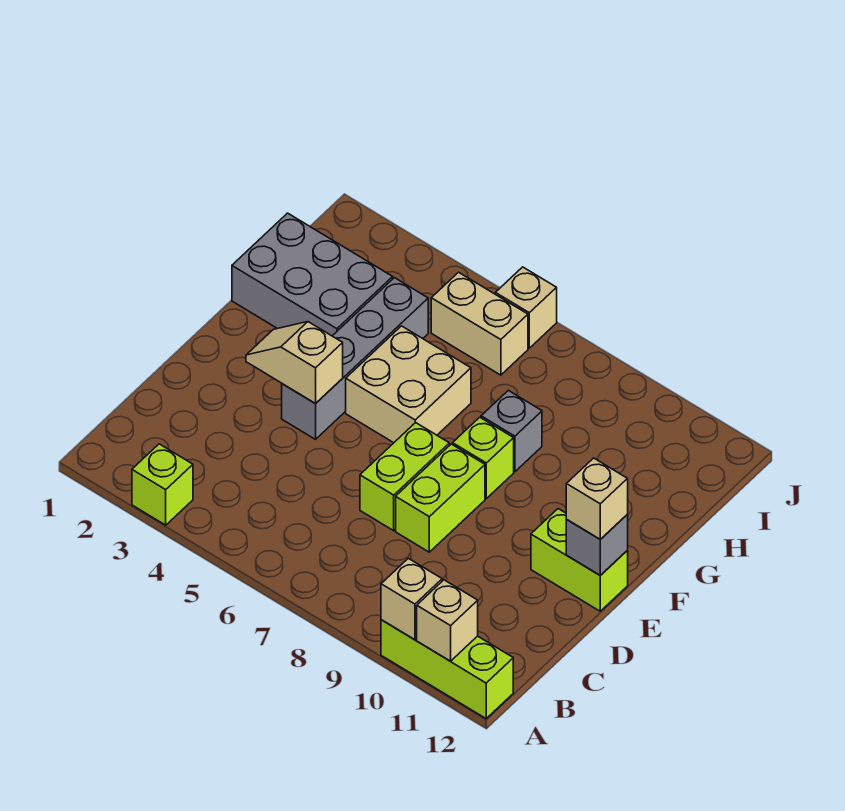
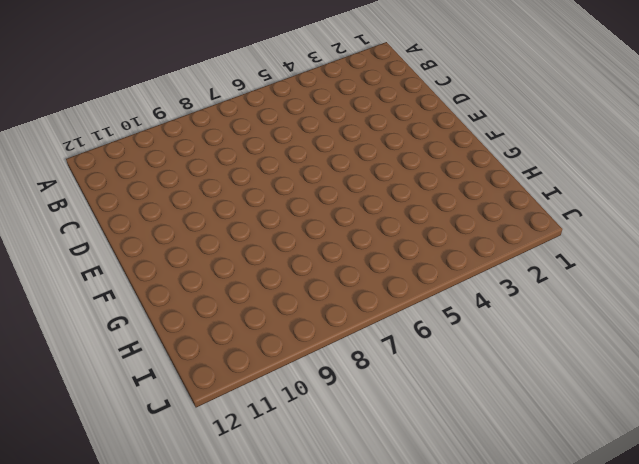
none -> lime brick A3 level 1
none -> lime brick A10:A12 level 1
none -> lime brick D7:E7 level 1

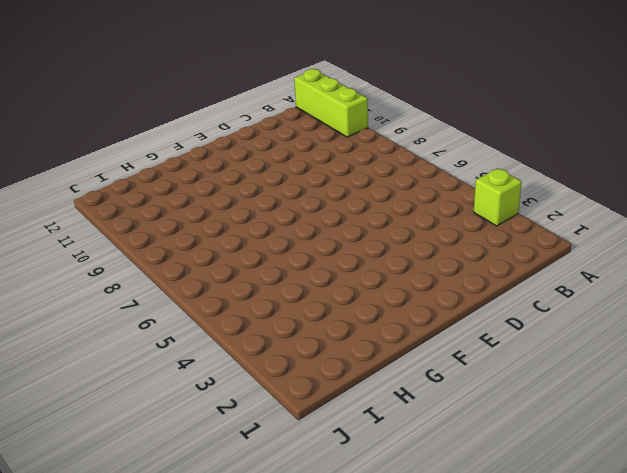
none -> lime brick D7:E7 level 1
none -> lime brick D8:E8 level 1
none -> grey brick E4:H4 level 1

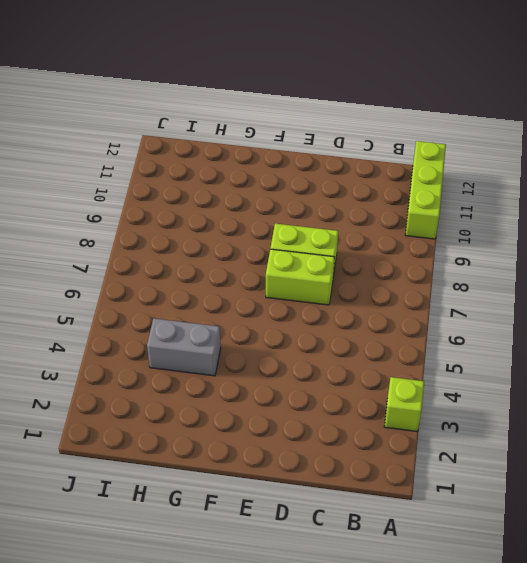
grey brick G4:H4 level 1 -> grey brick E4:H4 level 1
none -> lime brick E11:E12 level 1
none -> tan brick F5:G6 level 1
none -> lime brick F8 level 1

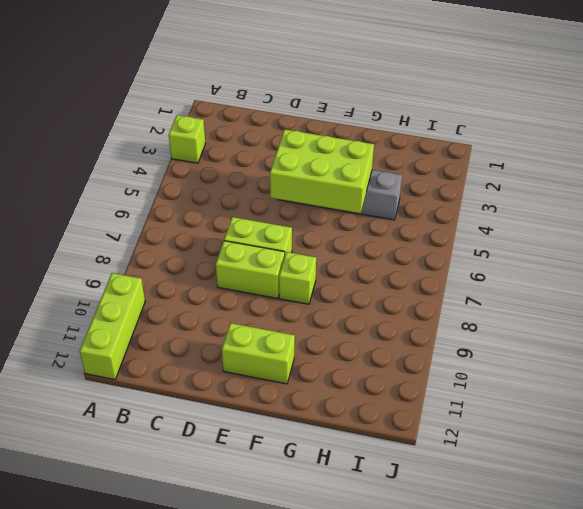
lime brick E4:G5 level 2 -> tan slope E3:E4 level 2 top 4
lime brick E11:F11 level 1 -> lime brick E11:E12 level 1
none -> tan brick F5:G6 level 1
none -> grey brick G1:H3 level 1
none -> grey brick G8 level 1

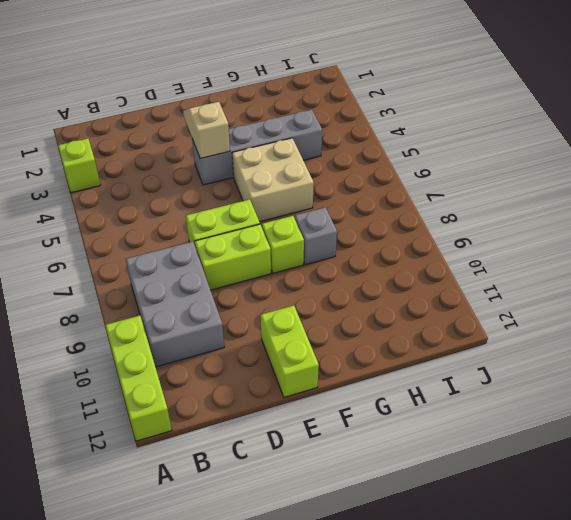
grey brick B8:C10 level 1 -> grey brick G1:H3 level 1
none -> tan brick I5:I6 level 1
none -> tan brick J6 level 1
none -> tan brick A10 level 2

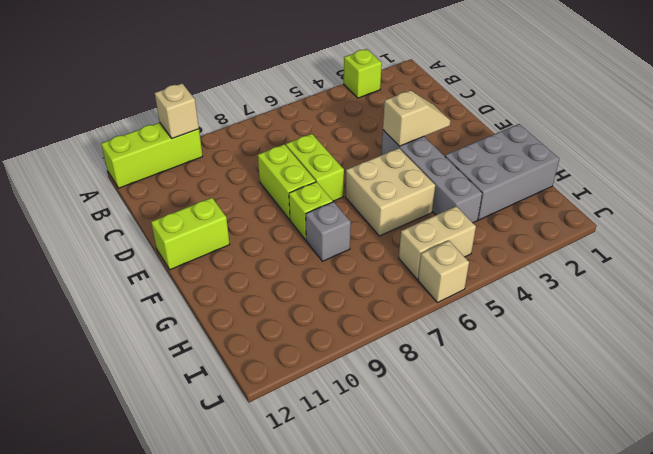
none -> tan brick A11 level 2
none -> grey brick E12 level 2
none -> tan brick E12 level 3

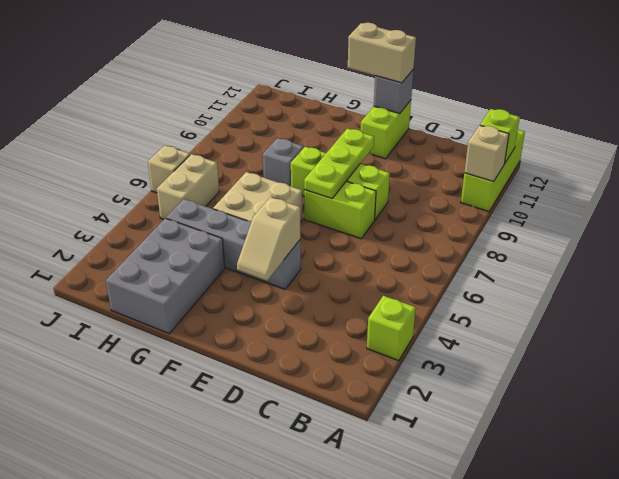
lime brick A11 level 2 -> tan brick A11 level 2
lime plate E7:E9 level 2 -> none
tan brick E12:F12 level 3 -> tan brick E12 level 3

